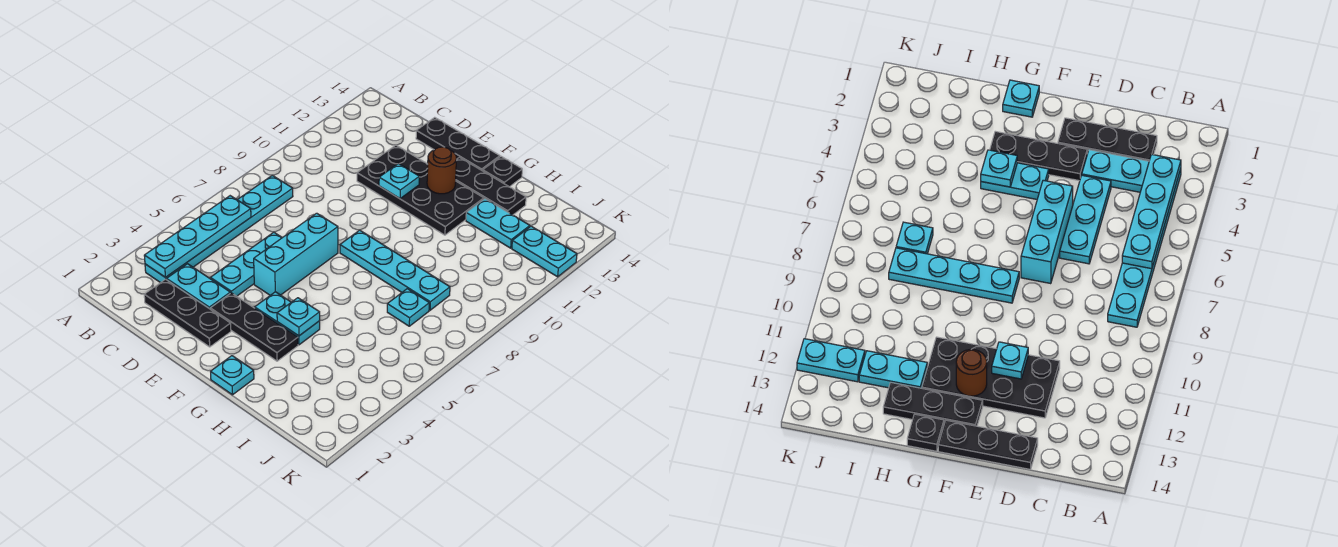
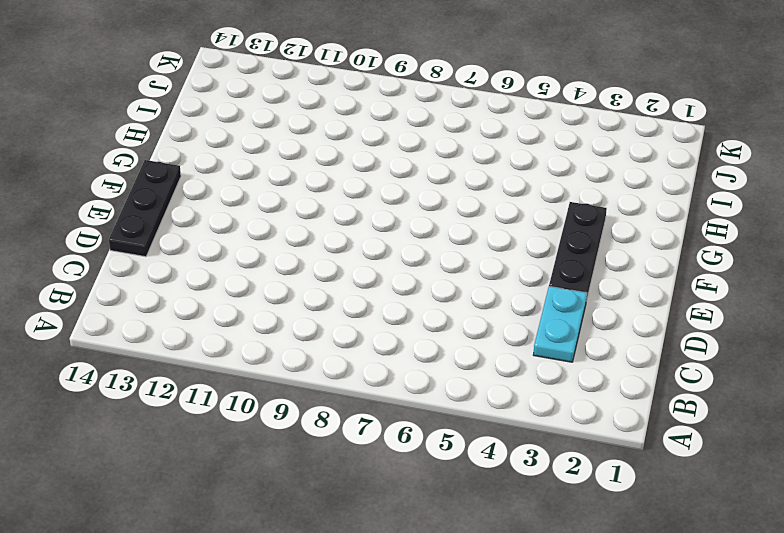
none -> cyan plate B3:B8 level 1
none -> black plate C2:E2 level 1
none -> cyan plate D4:D6 level 1

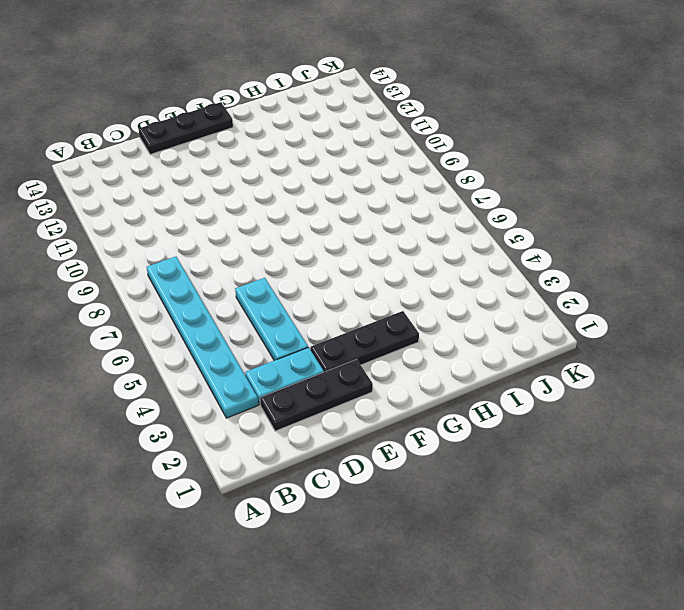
none -> black plate D11:G12 level 1
none -> cyan brick E5:E7 level 1
none -> cyan plate F4:G4 level 1

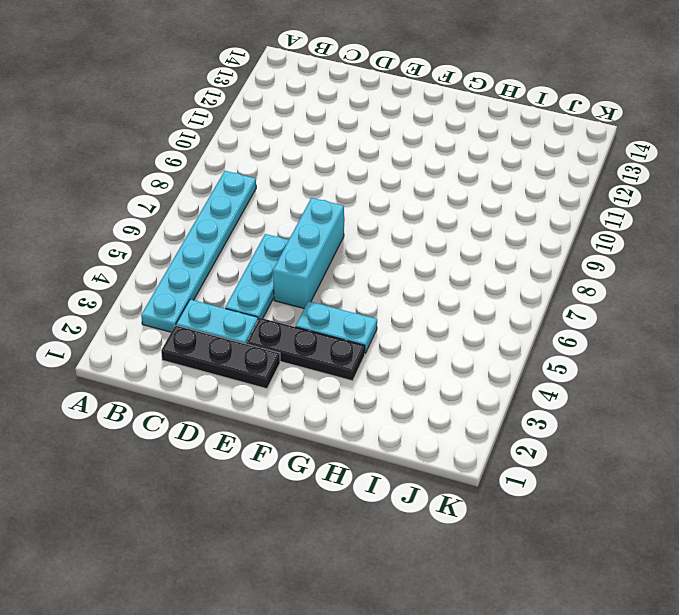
none -> black plate D11:G12 level 1
none -> black plate D14:F14 level 1
none -> cyan plate F8:I8 level 1

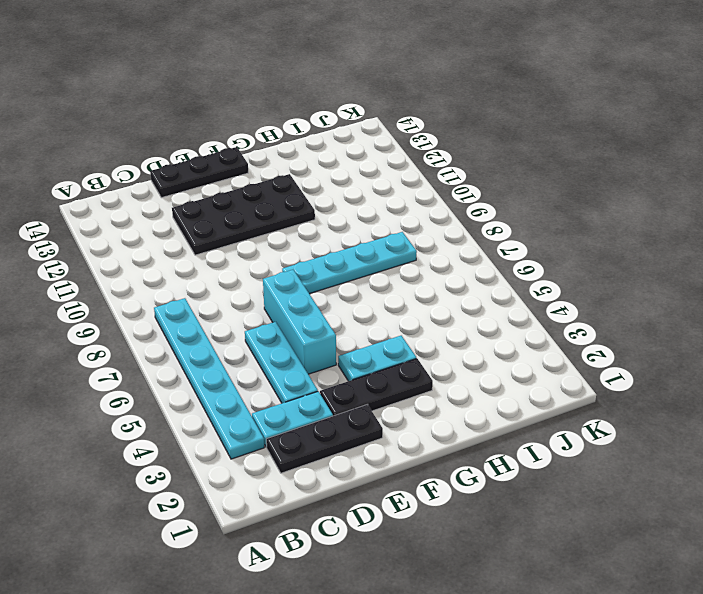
none -> black plate F13:H13 level 1
none -> cyan plate G1 level 1
none -> black plate G14 level 1

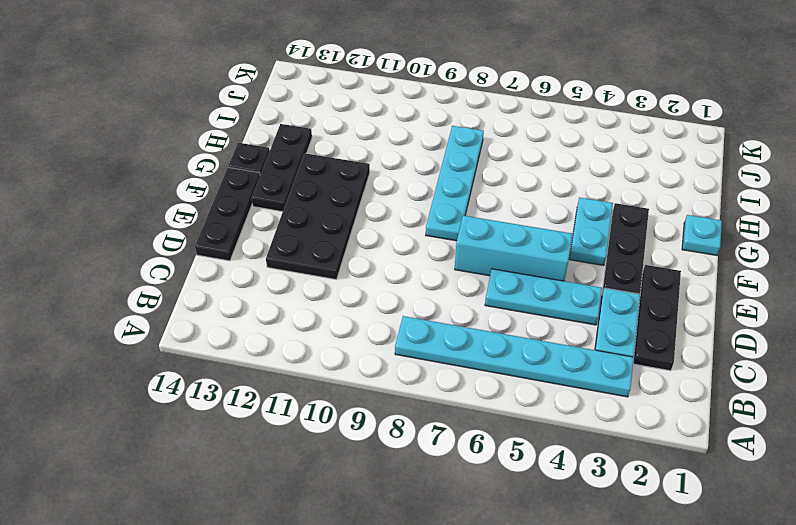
none -> cyan plate H12:I12 level 1
none -> cyan plate I7 level 1
none -> cyan plate J12:K12 level 1

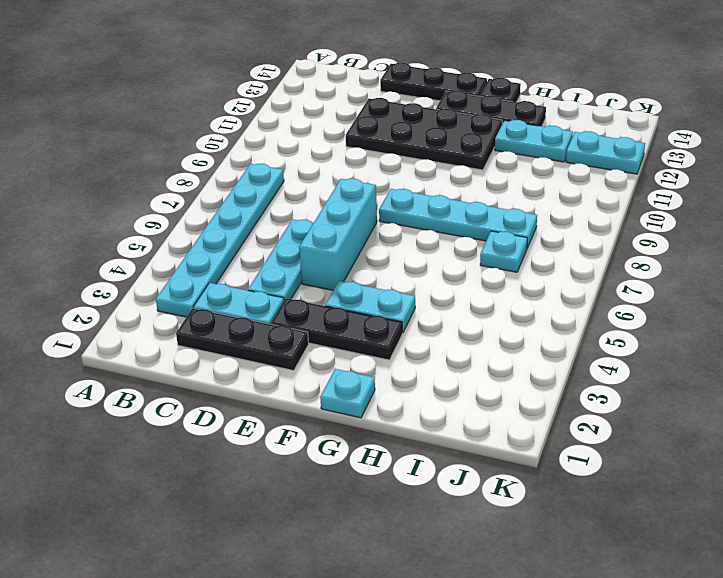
none -> cyan plate B3:B6 level 2
none -> cyan plate E11 level 2
none -> brown round brick F12 level 2

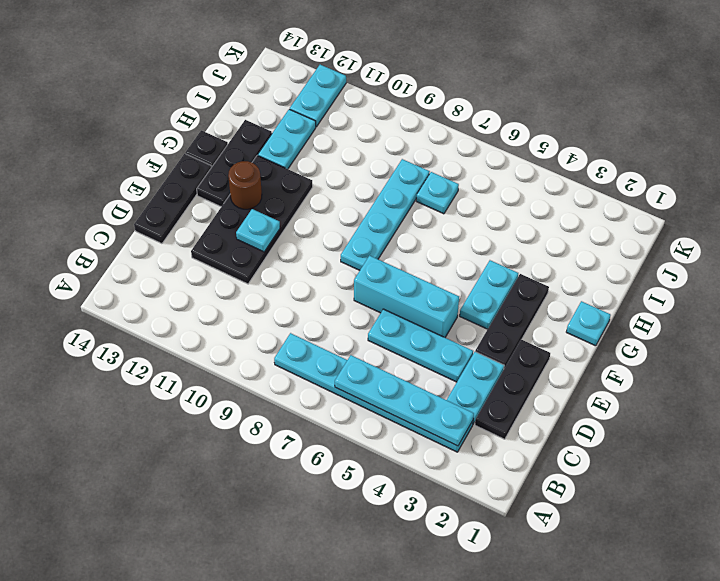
none -> cyan plate G4 level 2

